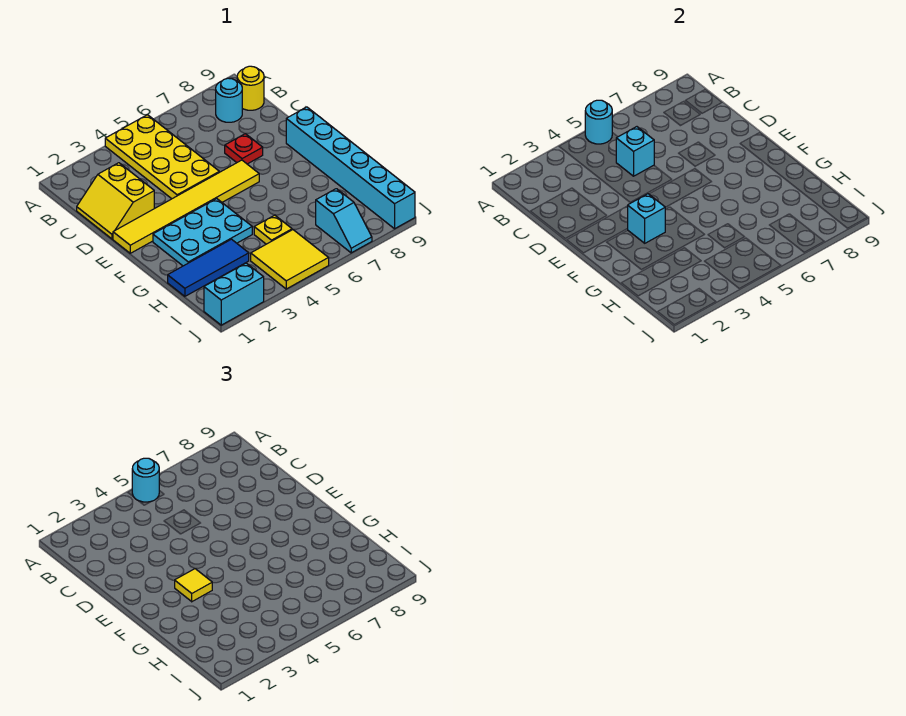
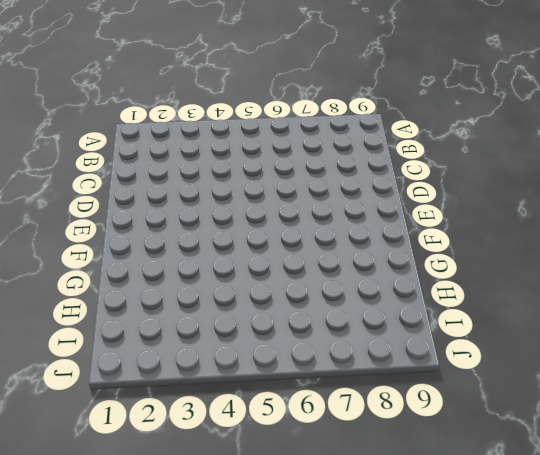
none -> yellow plate A4:D5 level 1
none -> cyan round brick B8 level 1
none -> yellow round brick B9 level 1

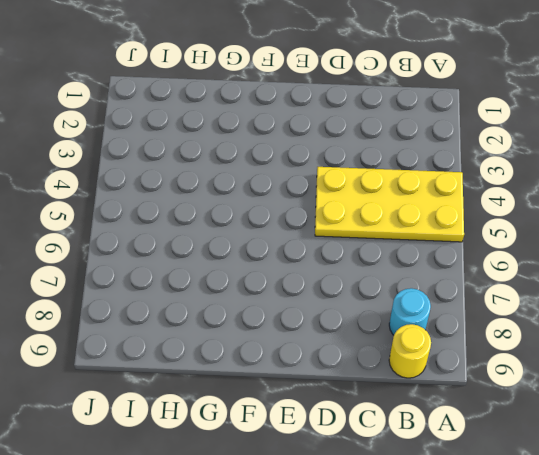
none -> yellow slope C1:D2 level 1 top 2
none -> red plate D7 level 1
none -> yellow tile E1:E6 level 1

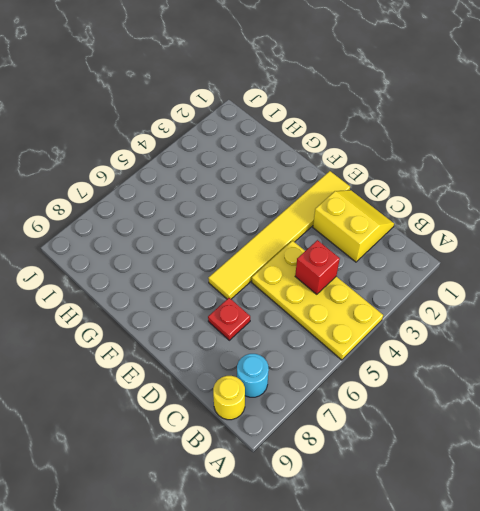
red brick C4 level 2 -> none
none -> cyan brick E9:J9 level 1
none -> cyan plate F2:G4 level 1
none -> blue tile H1:H3 level 1

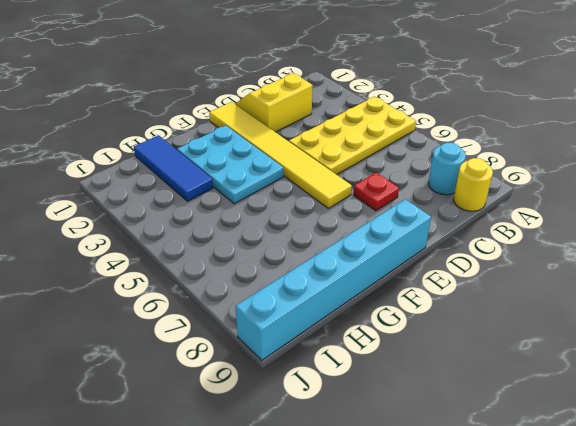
none -> yellow plate H5 level 1
none -> yellow tile I4:J5 level 1
none -> cyan slope I7:J7 level 1 top I

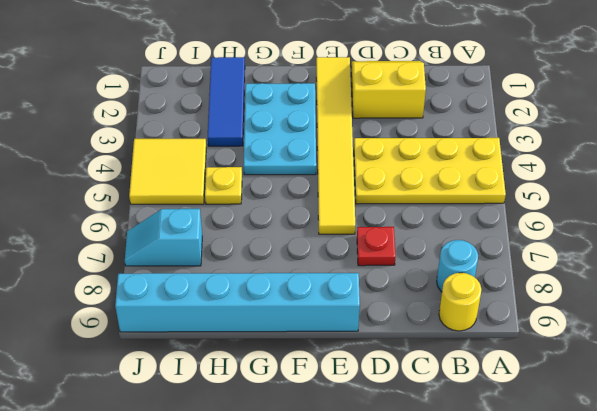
none -> cyan brick J1:J2 level 1
none -> cyan round brick A5 level 2
none -> cyan brick C5 level 2

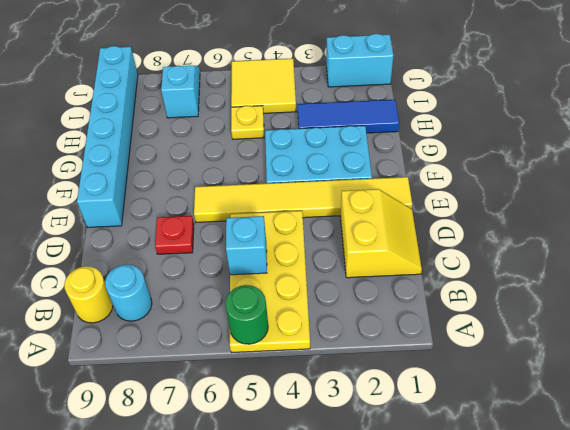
green round brick A5 level 2 -> cyan round brick A5 level 2
none -> cyan brick F3 level 2
none -> cyan round brick A5 level 3
none -> yellow tile F3 level 3

